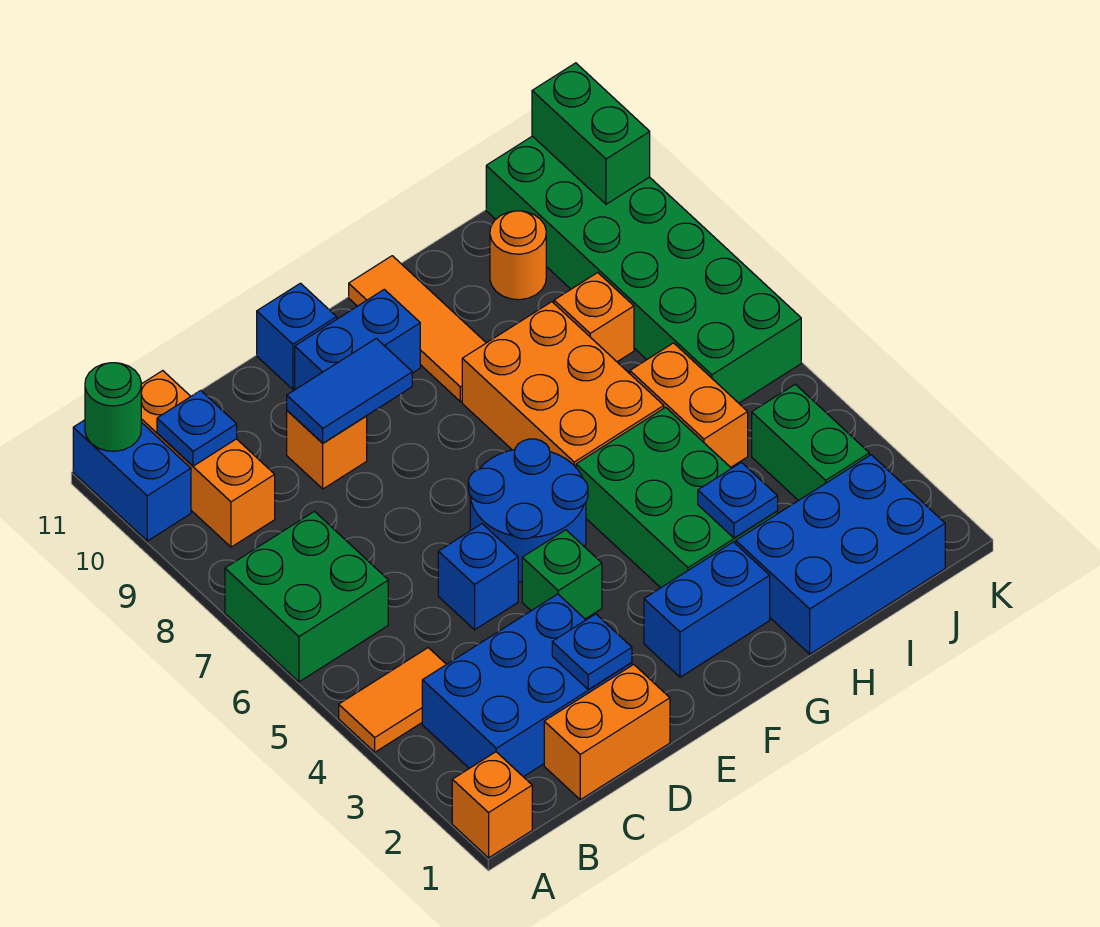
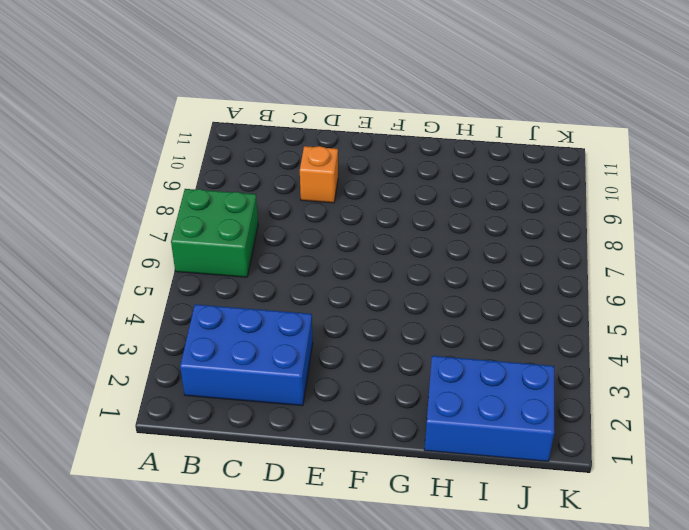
none -> orange brick A1 level 1
none -> orange tile A4:B4 level 1
none -> blue brick A10:A11 level 1

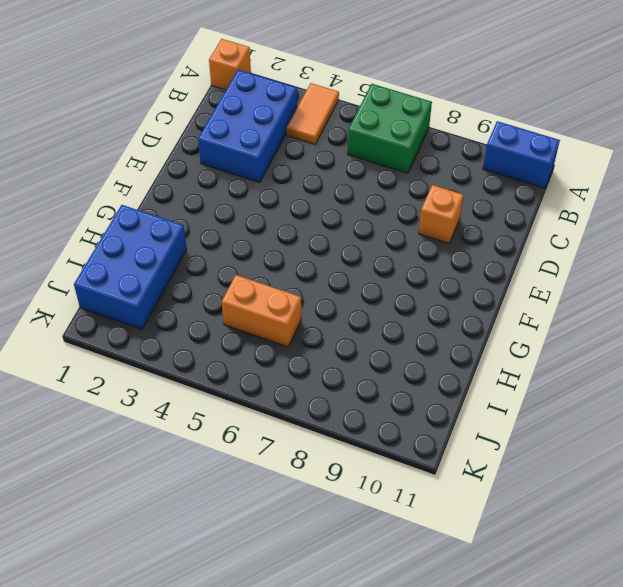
none -> orange brick B9:B11 level 1
none -> orange brick C1:D1 level 1
none -> blue brick D5 level 1

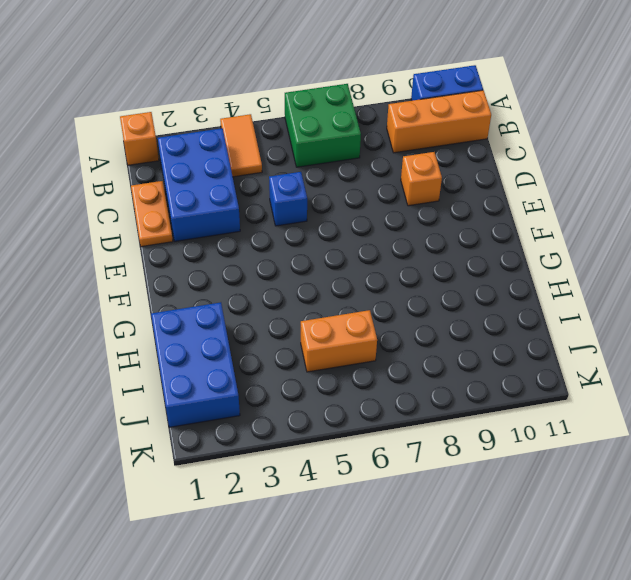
orange plate C1:D1 level 1 -> orange brick C1:D1 level 1
none -> green brick E4 level 1
none -> blue round brick E5:F6 level 1
none -> blue brick E10:F10 level 1

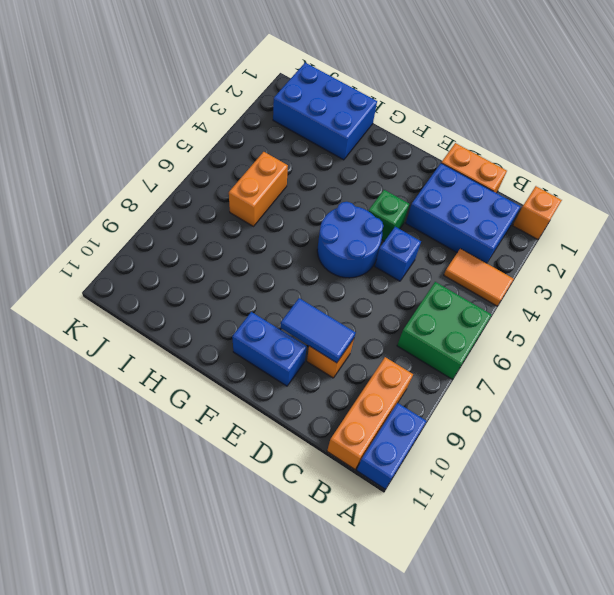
none -> blue brick E11 level 1
none -> blue brick F2:G2 level 1
none -> green brick G3:H5 level 1

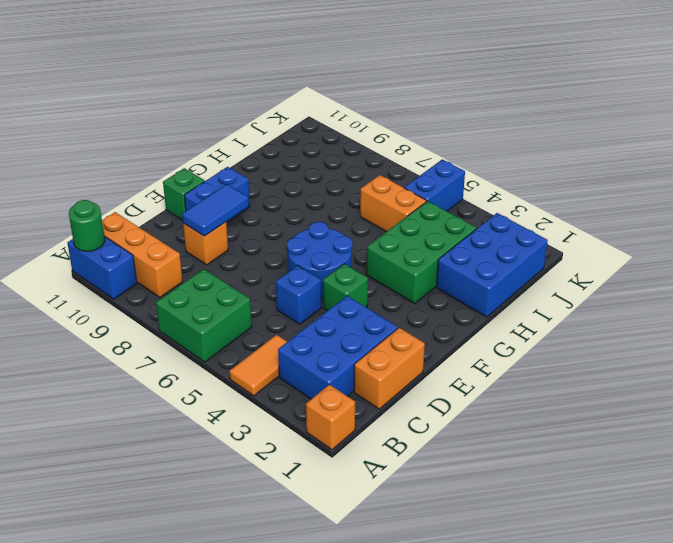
green brick E11 level 1 -> blue brick E11 level 1
green brick G3:I4 level 1 -> green brick G3:H5 level 1
blue brick J5:K5 level 1 -> blue brick F2:G2 level 1
none -> orange brick G6:H8 level 1
none -> orange tile G9:G11 level 1
none -> orange brick I8 level 1

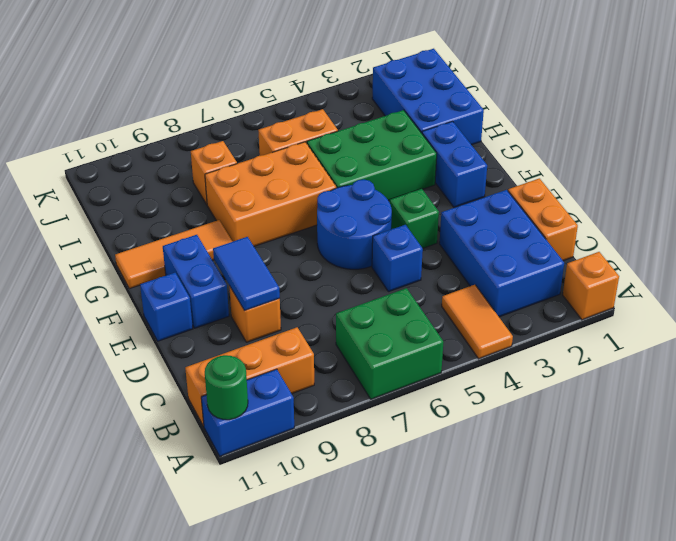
none -> orange round brick I10 level 1
none -> green brick J3:J4 level 1
none -> green brick J6:K11 level 1

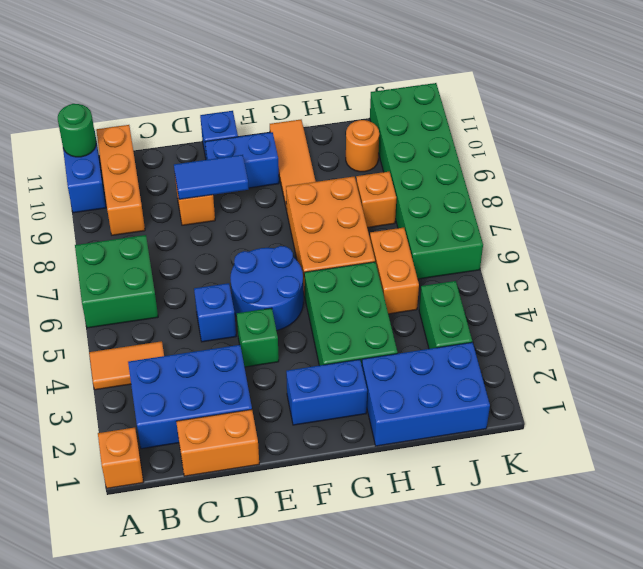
none -> blue plate B10 level 2
none -> blue plate D2 level 2
none -> blue plate H3 level 2

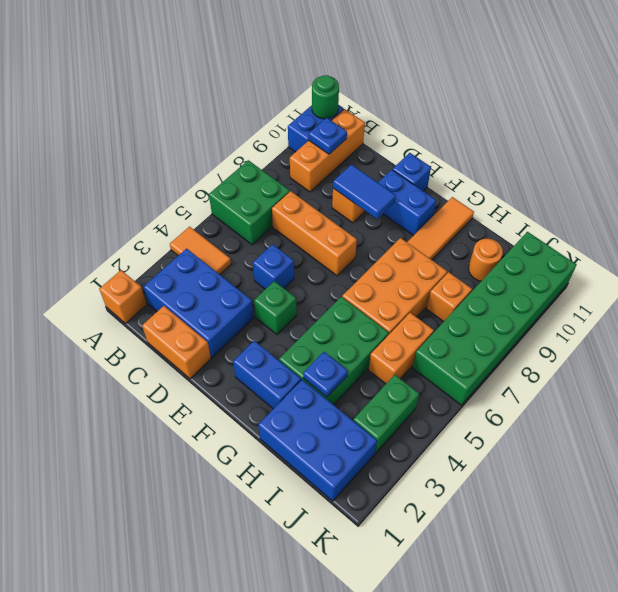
orange brick C7:E7 level 1 -> none
none -> blue round brick E5:F6 level 1
none -> blue plate D2 level 2
none -> green brick K10:K11 level 2

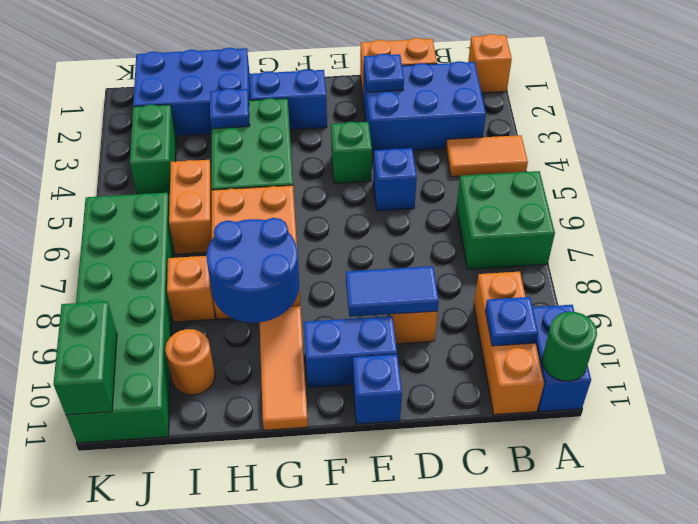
blue round brick G8:H9 level 2 -> blue round brick E5:F6 level 1

